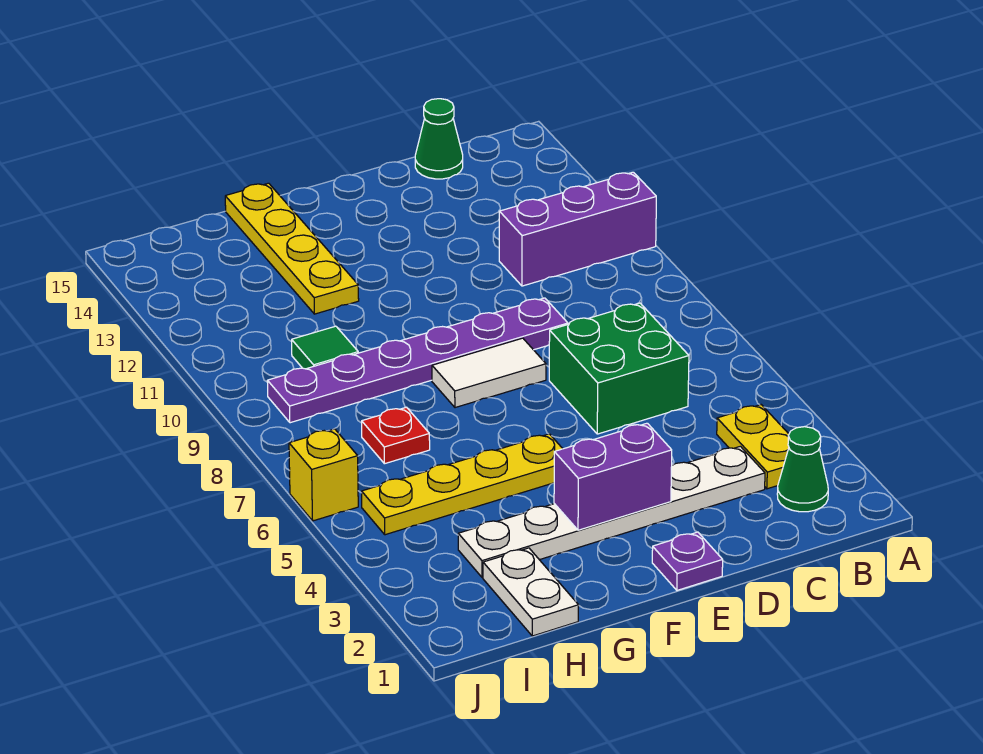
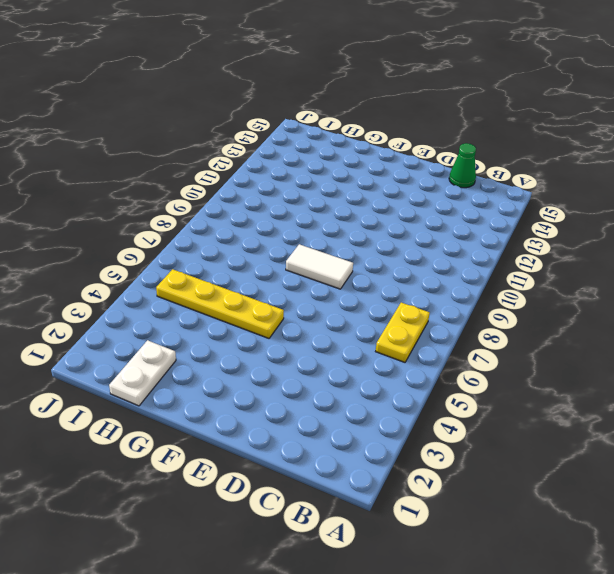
yellow plate B6:B7 level 1 -> yellow plate B3:B4 level 1
none -> purple brick A11:C11 level 1
none -> green cone B2 level 1
none -> white plate C3:H3 level 1

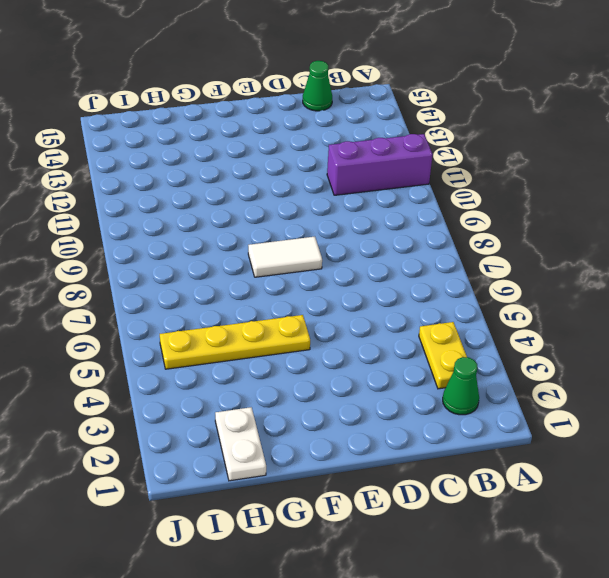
none -> white plate C3:H3 level 1
none -> green brick C6:D7 level 1
none -> purple plate D9:I9 level 1

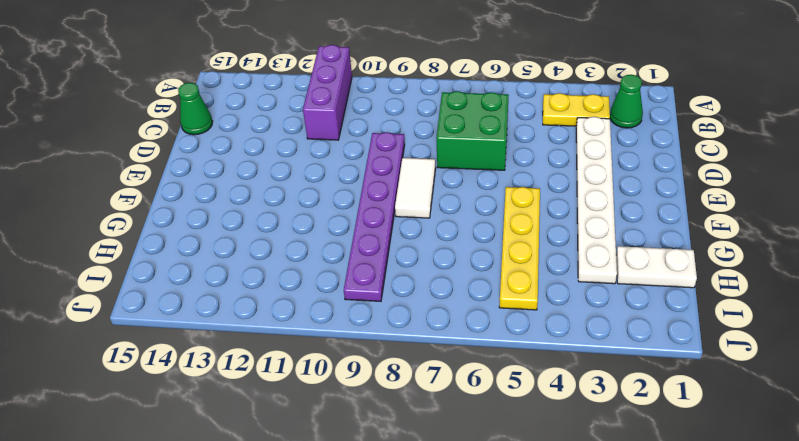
none -> purple plate E1 level 1
none -> yellow plate G12:G15 level 1
none -> red plate H7 level 1

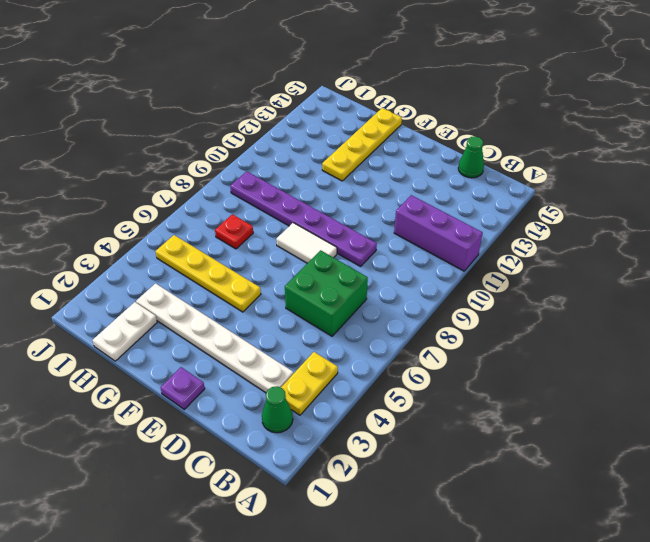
none -> green tile H10 level 1
none -> yellow brick J6 level 1
none -> purple brick E3:F3 level 2

